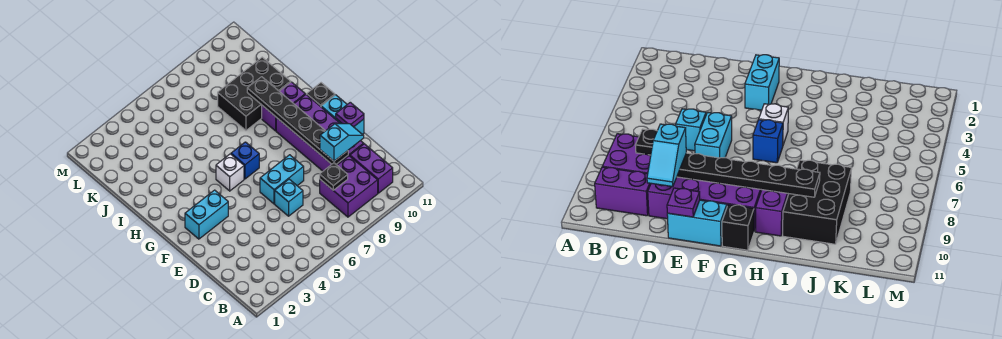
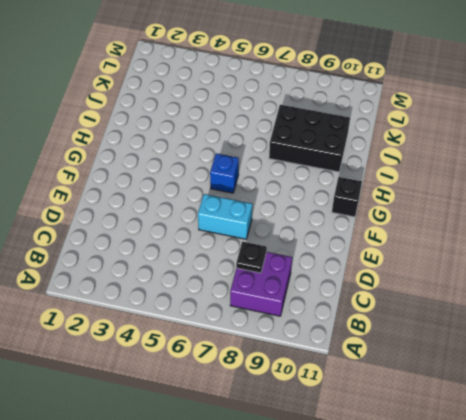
none -> purple brick B10:C10 level 1
none -> cyan brick D6 level 1
none -> purple brick D9:G10 level 1

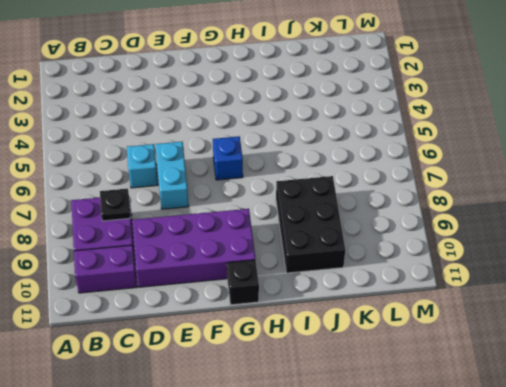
none -> cyan brick E11:F11 level 1
none -> cyan brick F2:F3 level 1
none -> white brick G5 level 1

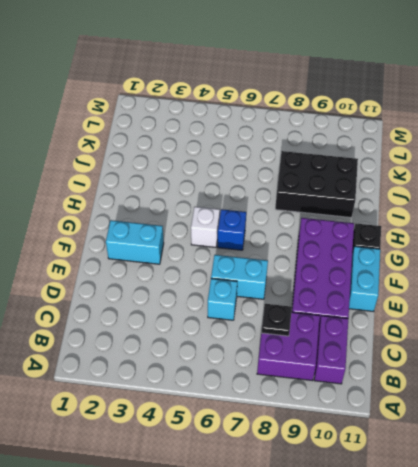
none -> purple brick H9:H10 level 1
none -> black plate D9:I9 level 2
none -> purple plate E11 level 2

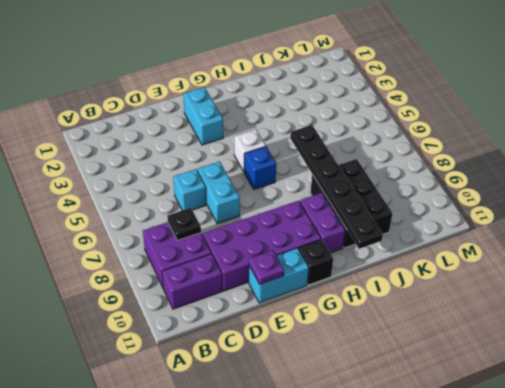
black plate I6:I11 level 2 -> black plate D9:I9 level 2
none -> cyan slope D9:D10 level 3 top 9

